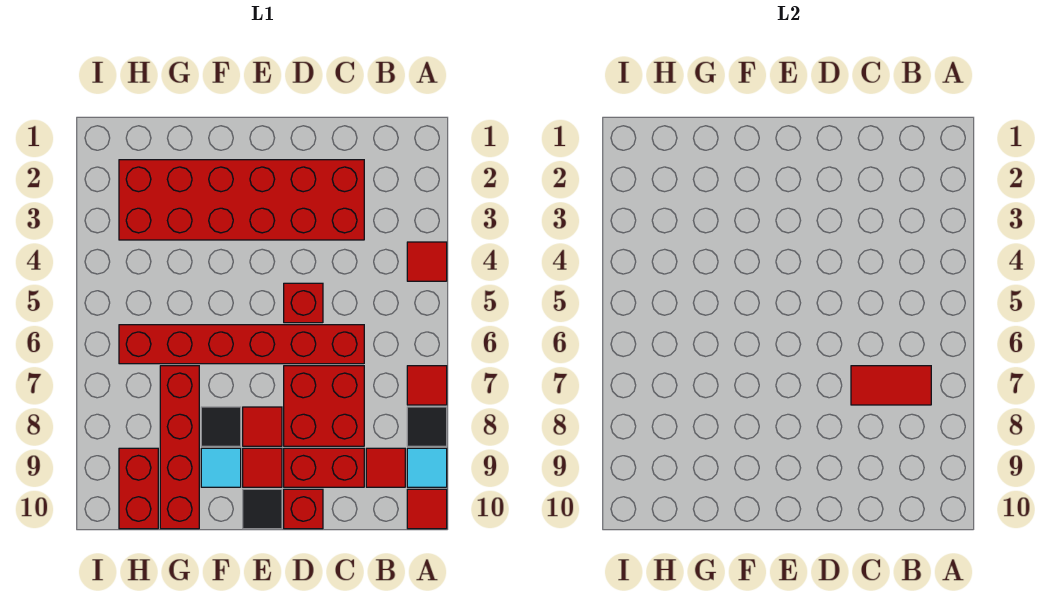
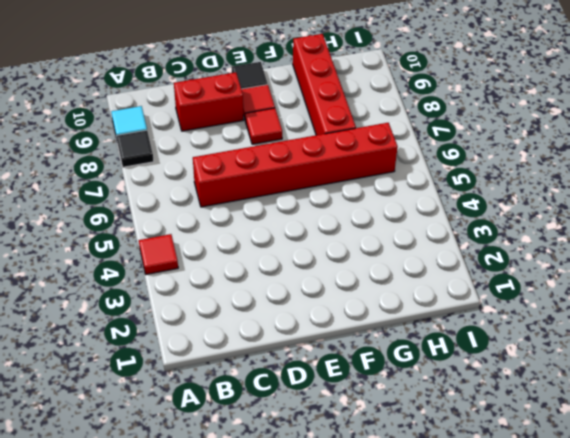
none -> red tile A7 level 1
none -> red tile A10 level 1
none -> red tile B9 level 1

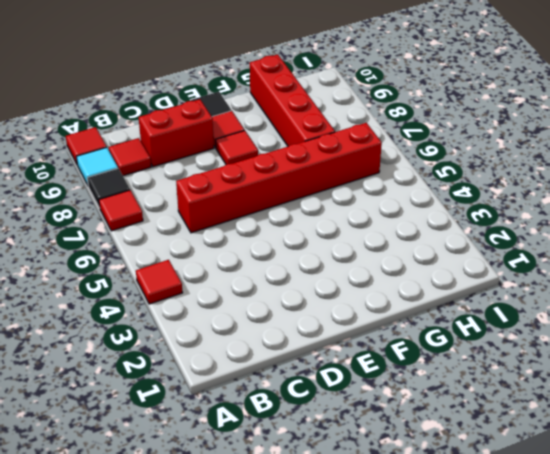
none -> red brick C2:H3 level 1
none -> red brick C7:D8 level 1
none -> red brick D5 level 1

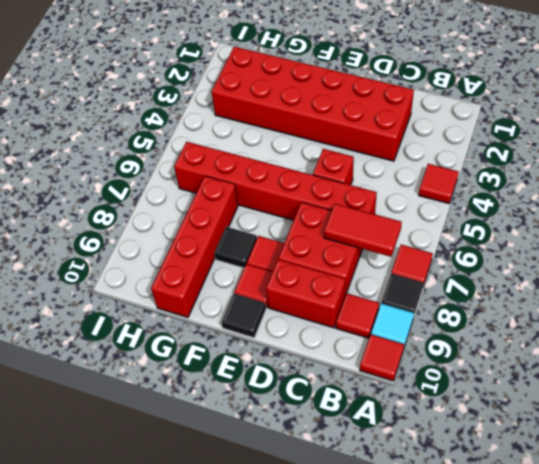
none -> red brick D10 level 1
none -> cyan tile F9 level 1
none -> red brick H9:H10 level 1

